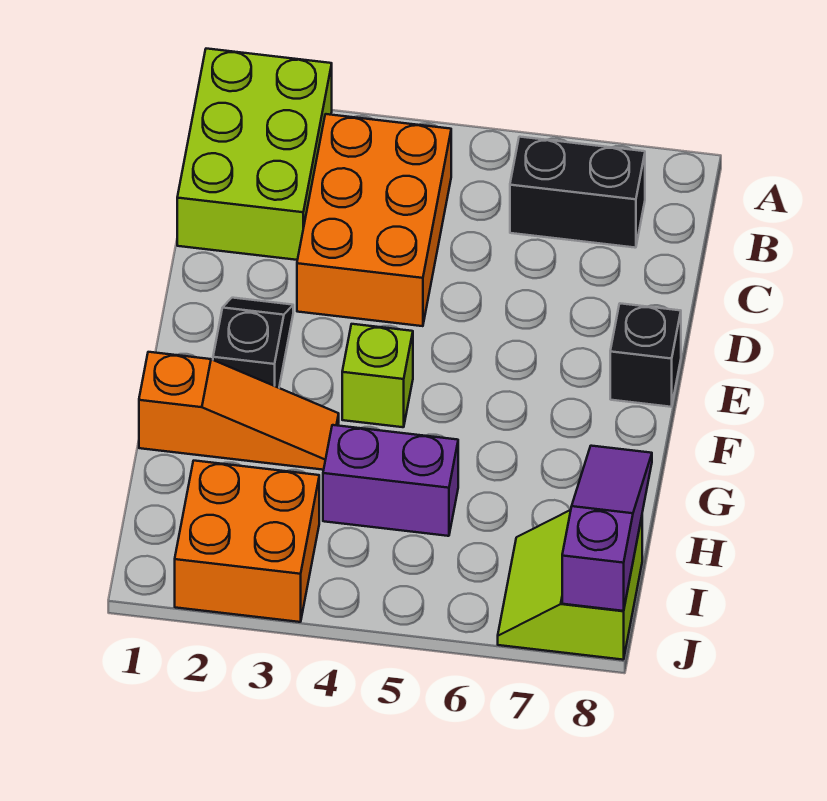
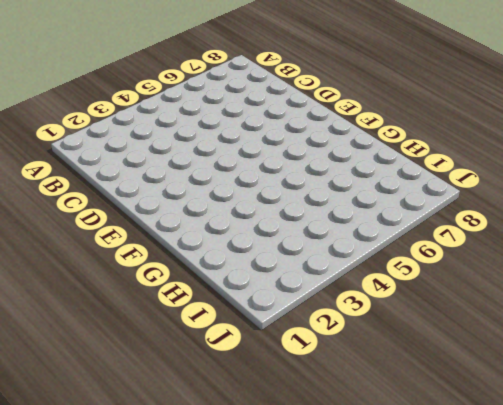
none -> lime brick A1:C2 level 1
none -> orange brick B3:D4 level 1

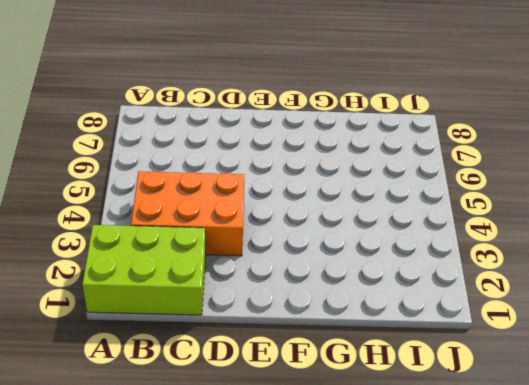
none -> black brick B6:B7 level 1
none -> black slope E2:F2 level 1 top F

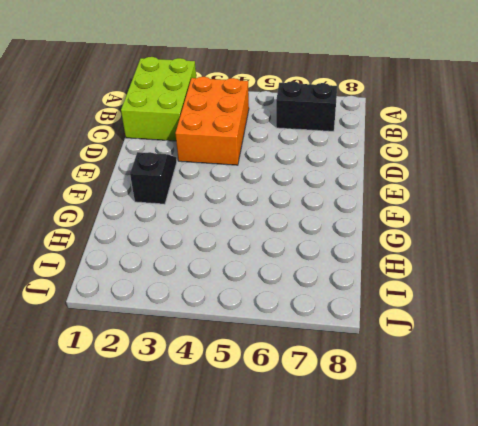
none -> black brick E8 level 1
none -> lime brick F4 level 1

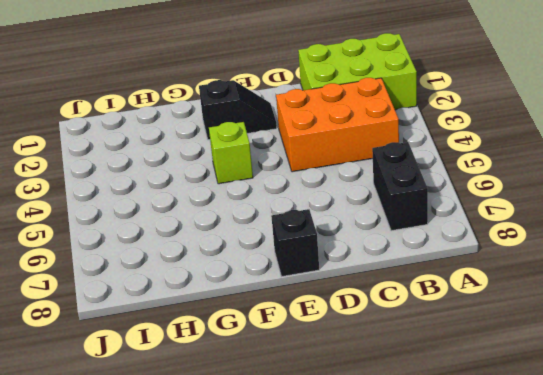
none -> orange slope G1:G3 level 1 top 1
none -> purple brick H4:H5 level 1

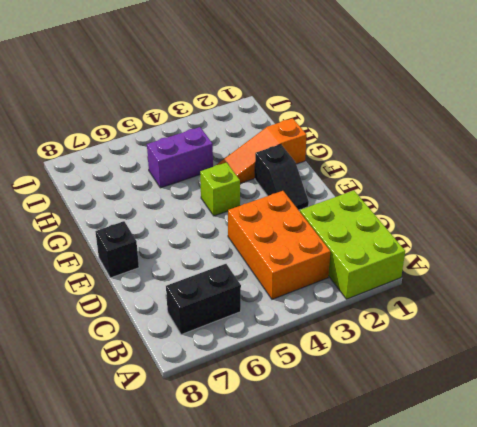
none -> orange brick I2:J3 level 1
none -> lime slope I7:J8 level 1 top 8

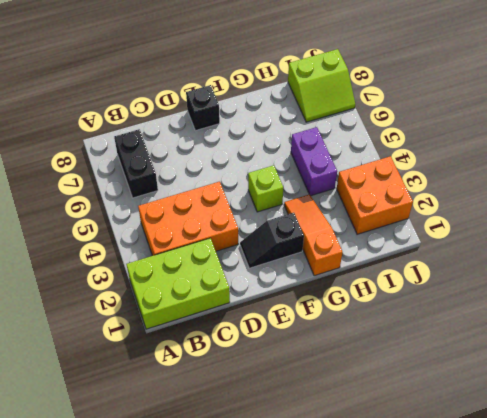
none -> purple slope H8:J8 level 2 top J

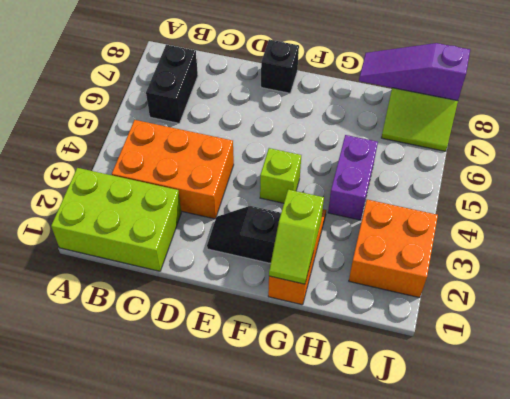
lime slope G1:G2 level 2 top 2 -> none

